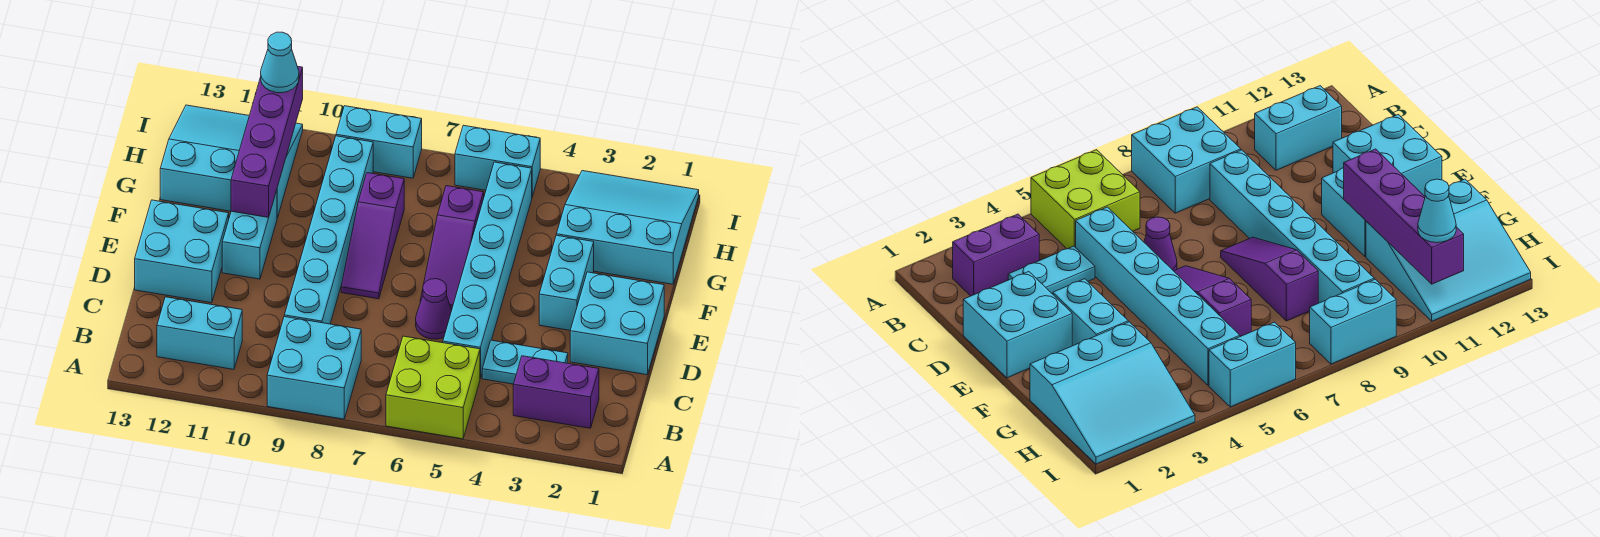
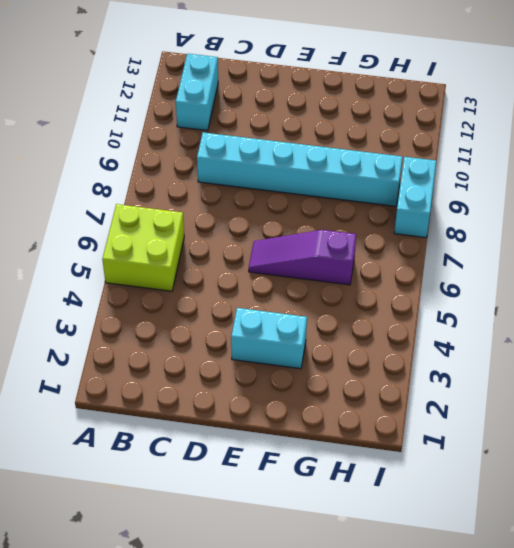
none -> cyan brick A8:B9 level 1
none -> purple brick B2:B3 level 1
none -> cyan plate C3:C4 level 1

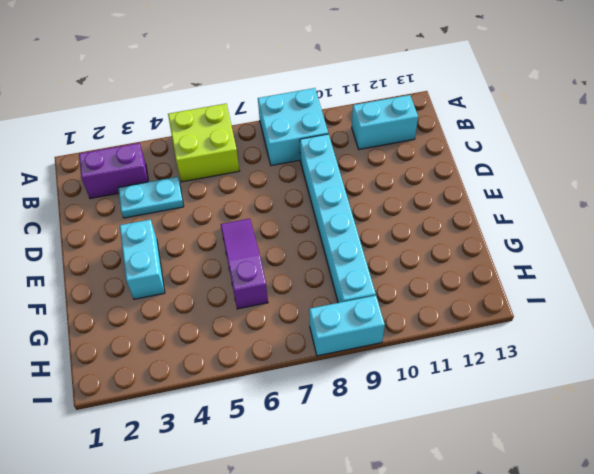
none -> cyan brick C5:H5 level 1
none -> cyan brick D1:E2 level 1
none -> purple cone D6 level 1

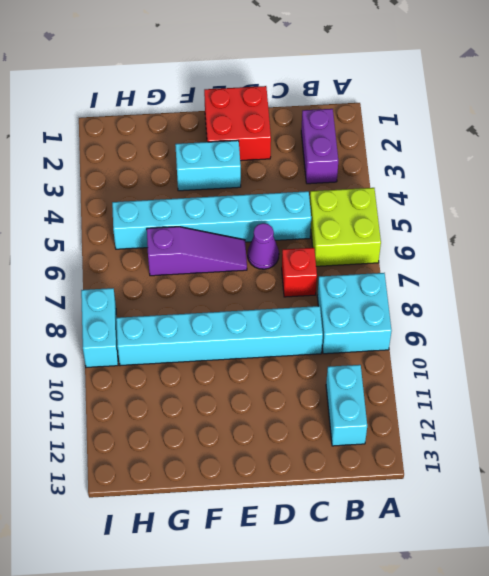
red brick C7 level 1 -> none
red brick D1:E2 level 1 -> cyan brick D1:E2 level 1
none -> cyan plate C3:C4 level 1
none -> cyan brick D12:E13 level 1
none -> purple slope E8:G8 level 1 top G

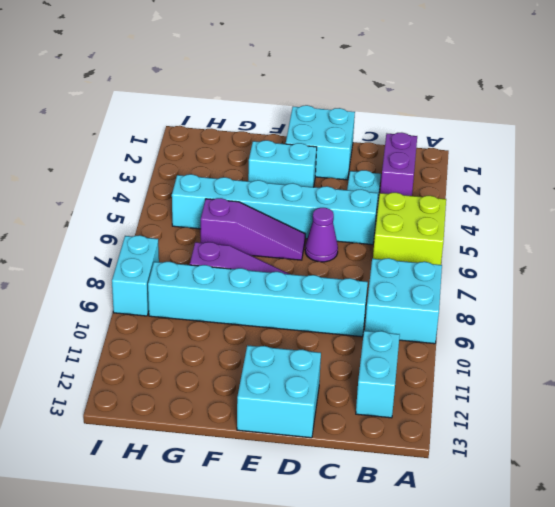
none -> cyan brick E11:F11 level 1
none -> cyan slope G1:I3 level 1 top G
none -> cyan slope G11:I13 level 1 top G

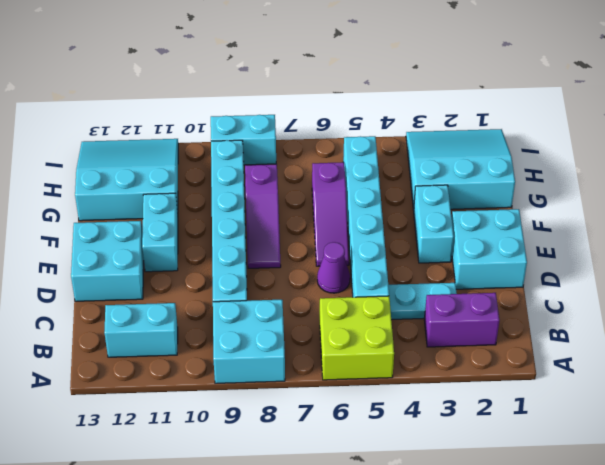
none -> cyan brick I5:I6 level 1
none -> purple brick F11:I11 level 2
none -> cyan cone I11 level 3

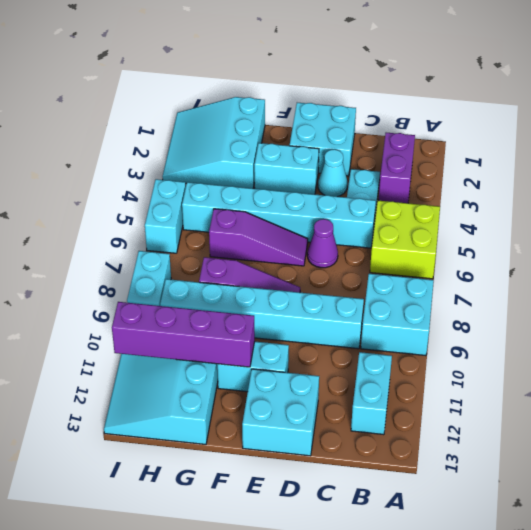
cyan cone D3 level 1 -> cyan cone I11 level 3

